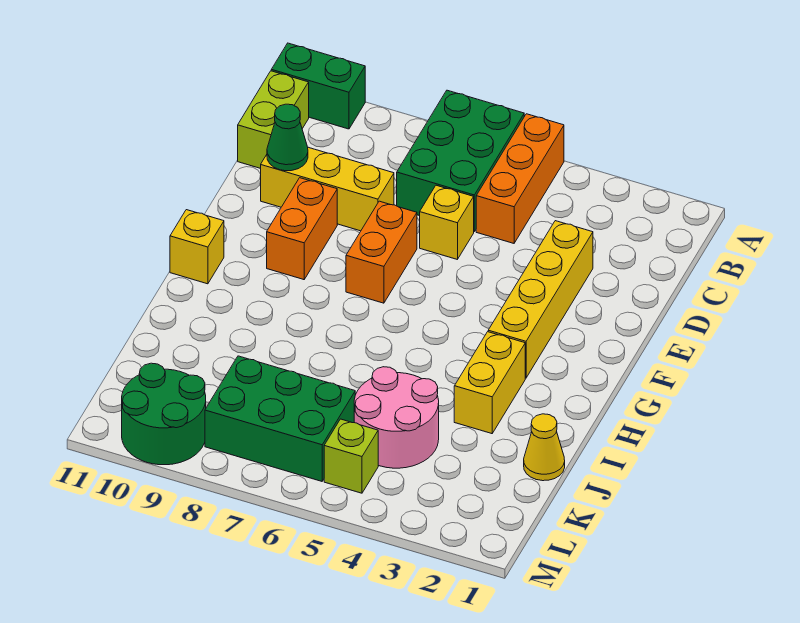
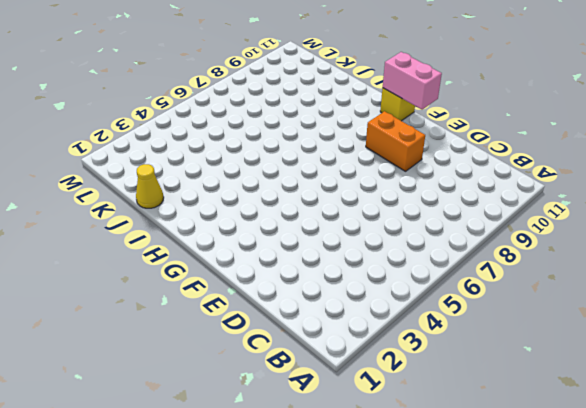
pink brick F11:G11 level 2 -> none
none -> orange brick A5:C5 level 1
none -> green brick A6:C7 level 1
none -> green brick A10:A11 level 1

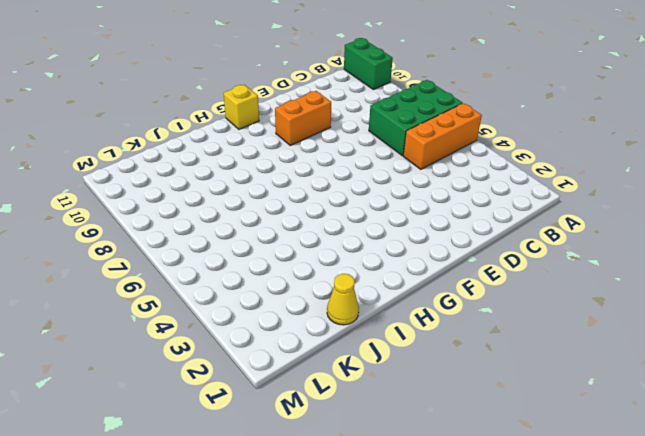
none -> lime brick B11:C11 level 1
none -> yellow brick D3:G3 level 1
none -> yellow brick D6 level 1

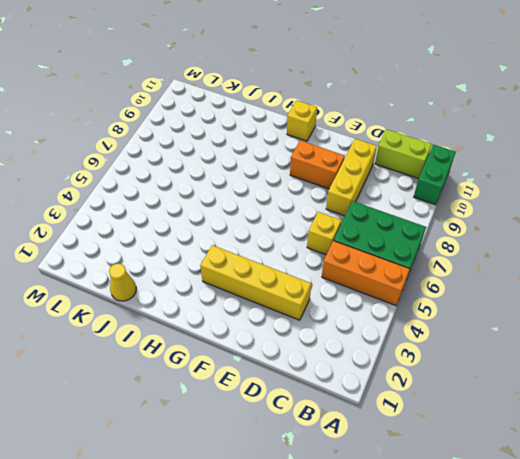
none -> orange brick E7:F7 level 1
none -> yellow brick H3:I3 level 1
none -> pink round brick J4:K5 level 1

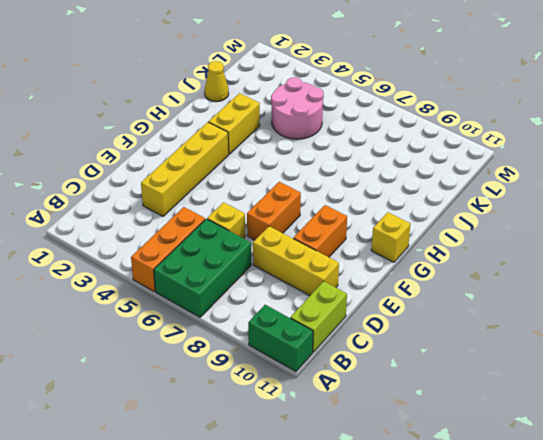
none -> green brick K6:L8 level 1
none -> lime brick L5 level 1
none -> green round brick L9:M10 level 1

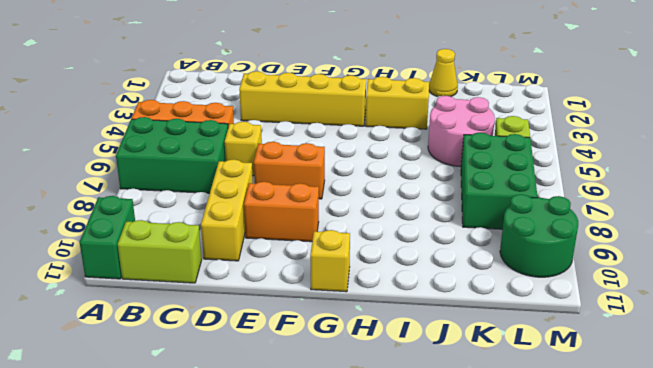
none -> green cone D10 level 2

